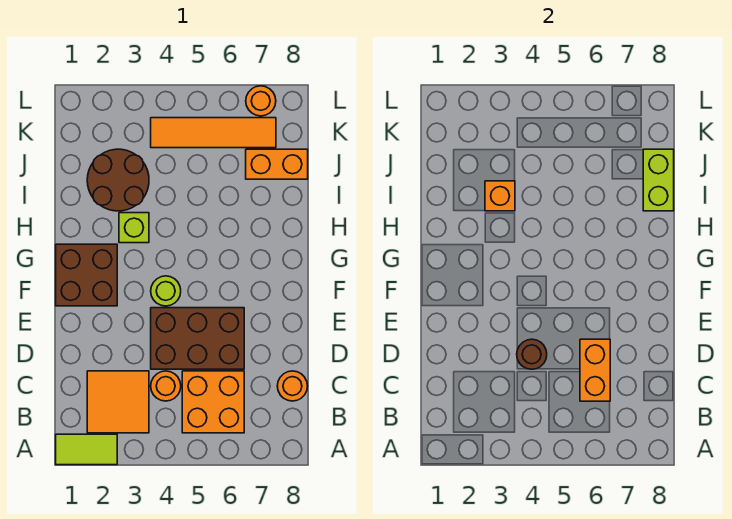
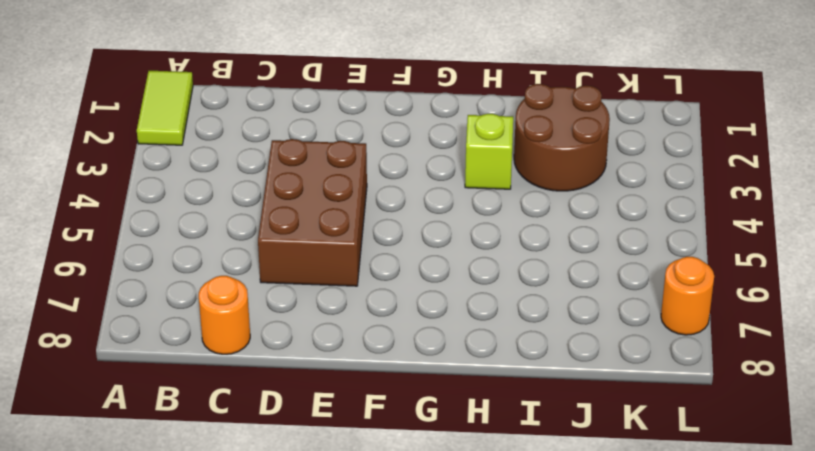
none -> orange tile B2:C3 level 1
none -> orange brick B5:C6 level 1
none -> orange round brick C4 level 1

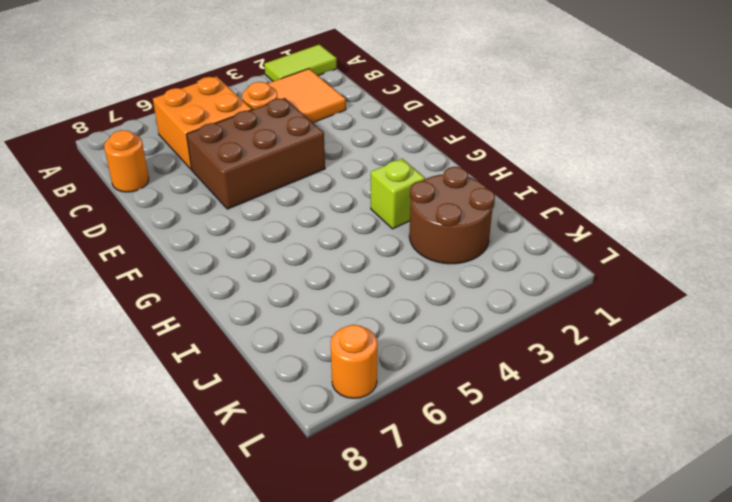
none -> brown brick F1:G2 level 1
none -> lime round brick F4 level 1
none -> orange brick J7:J8 level 1

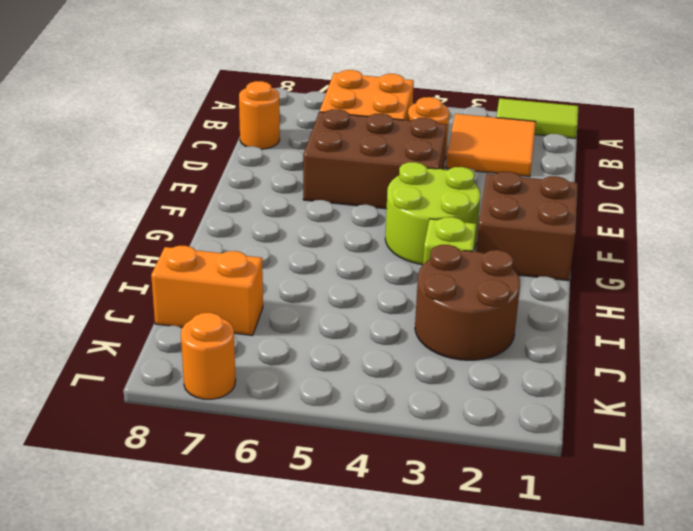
lime round brick F3:G4 level 1 -> lime round brick F4 level 1
none -> orange tile K4:K7 level 1
none -> orange brick C6:D6 level 2
none -> brown round brick D4 level 2

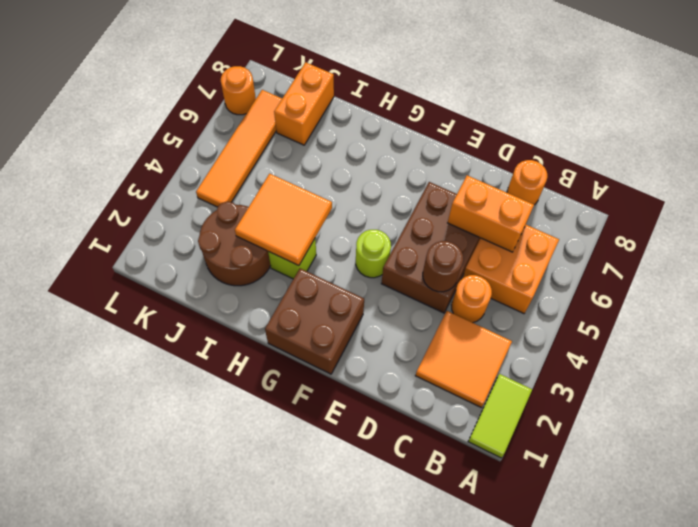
orange tile H3:I4 level 2 -> orange brick I3 level 2
none -> lime brick I8:J8 level 2

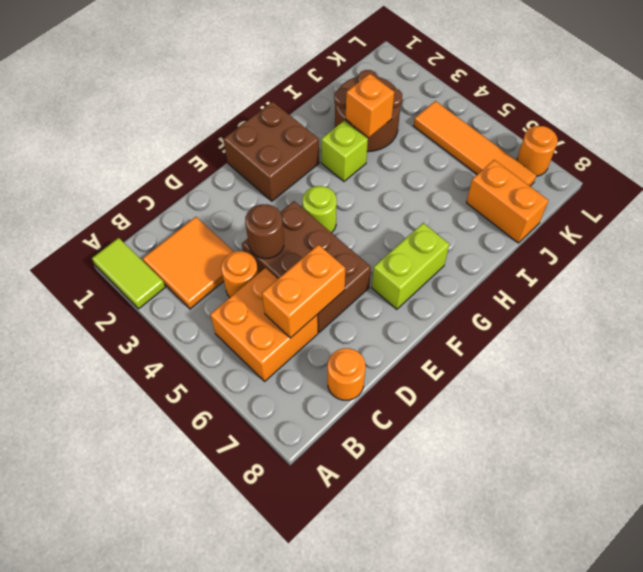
lime brick F7:G7 level 1 -> lime brick I8:J8 level 2

